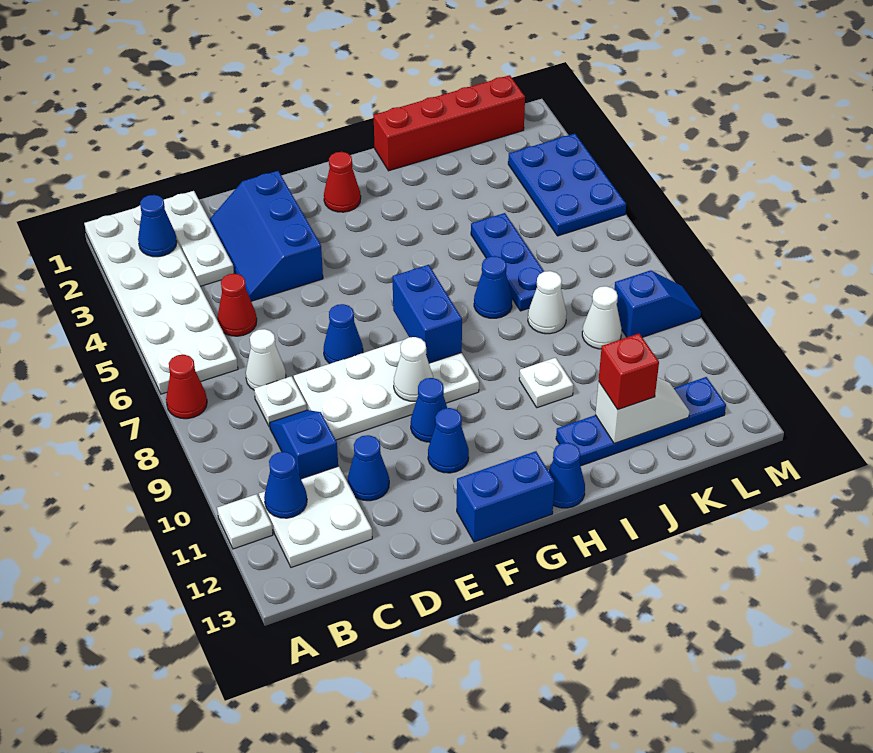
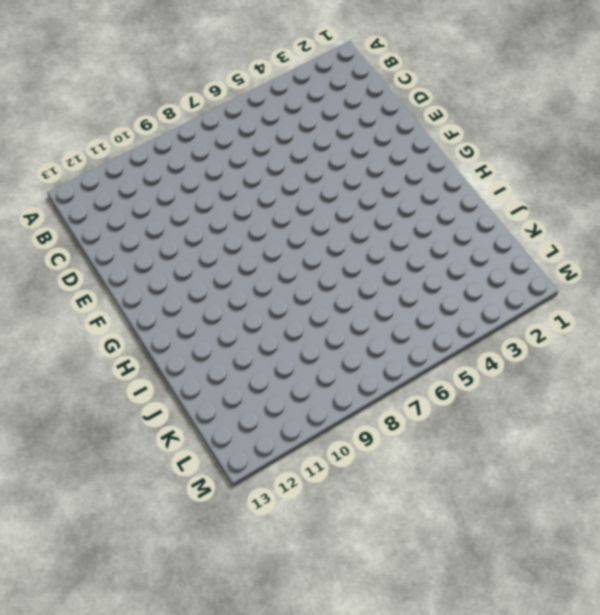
none -> white plate A1:B6 level 1
none -> red cone A7 level 1
none -> white plate A11 level 1
none -> white plate B11:C12 level 1

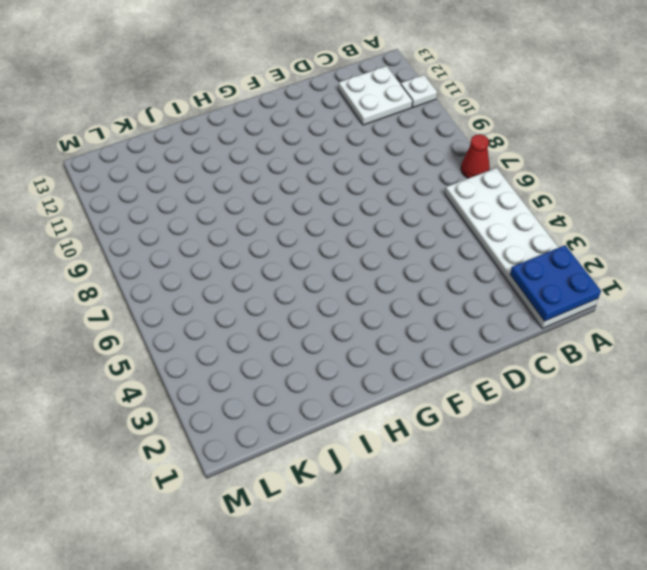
blue plate A1:B2 level 2 -> blue cone B2 level 2
none -> white plate C1:C3 level 1
none -> red cone C5 level 1
none -> white cone C7 level 1
none -> white plate C8 level 1

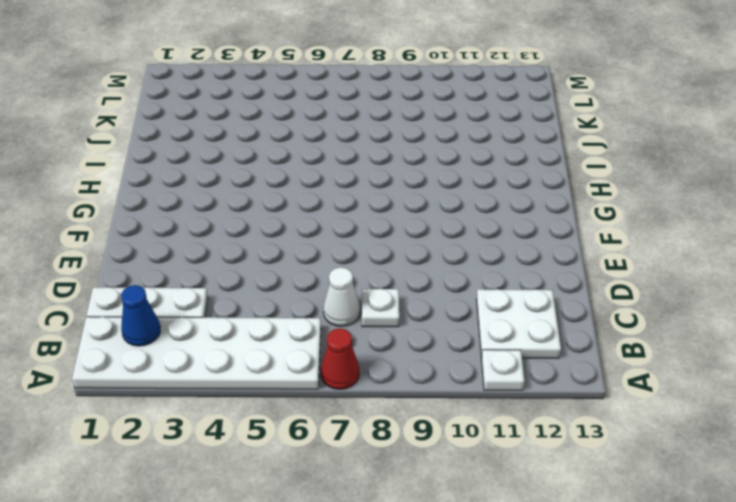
none -> red cone C5 level 1
none -> blue slope C9:C10 level 1 top 10
none -> blue slope D2:E4 level 1 top E
none -> white plate D8:G9 level 1

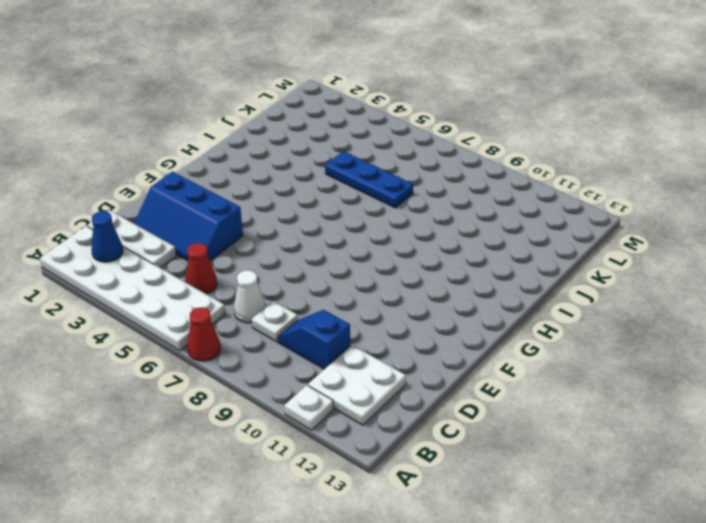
none -> white plate D8:G9 level 1
none -> blue cone D11 level 1
none -> blue cone E7 level 1
none -> blue cone F10 level 1

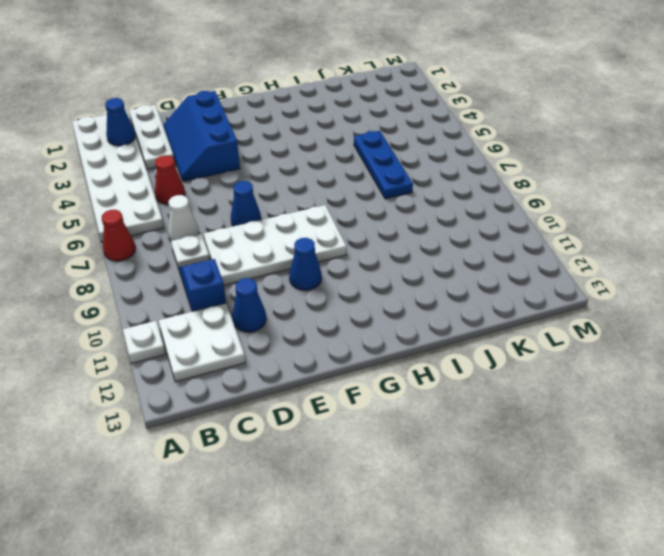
none -> blue cone F11 level 1
none -> blue brick F13:G13 level 1
none -> red cone G2 level 1
none -> blue cone H13 level 1

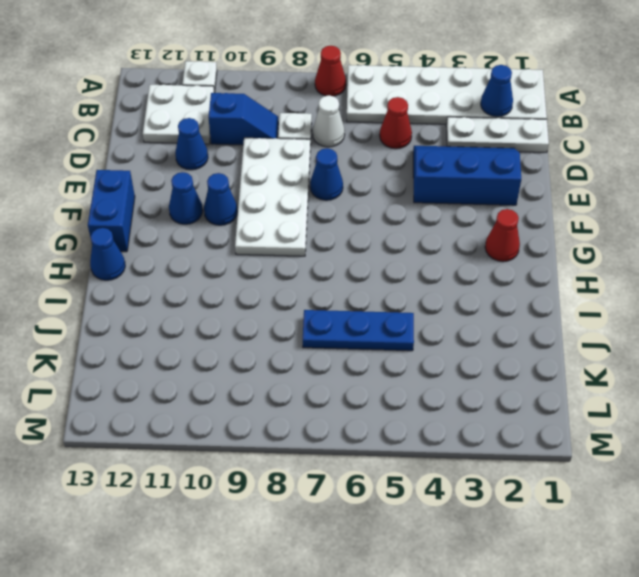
none -> red brick I1:L1 level 1
none -> blue cone I7 level 1
none -> white plate I10 level 1
none -> blue plate I12:L12 level 1

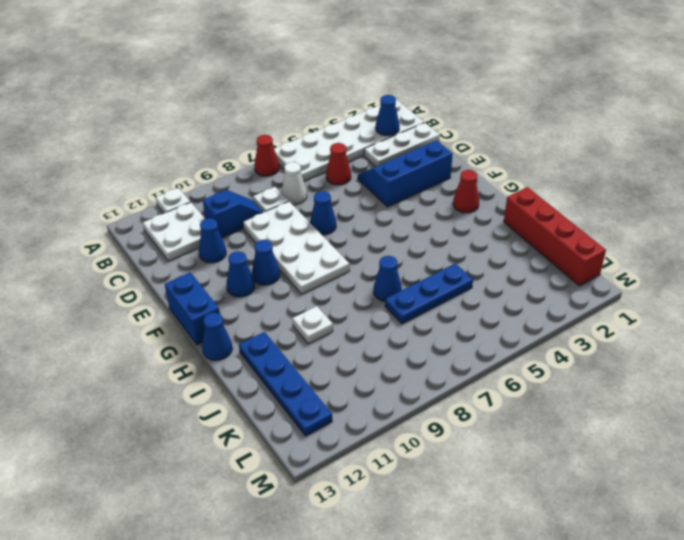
none -> white cone J8 level 1
none -> white cone K9 level 1
none -> blue plate L3:M5 level 1
none -> blue slope L9:M9 level 1 top L

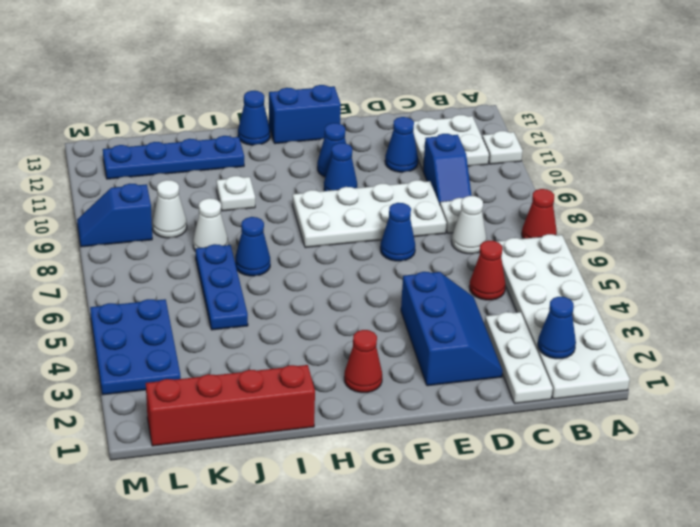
none -> blue cone B11 level 2
none -> white cone F9 level 2
none -> blue brick G7:G8 level 2
none -> white slope J12:K12 level 2 top J

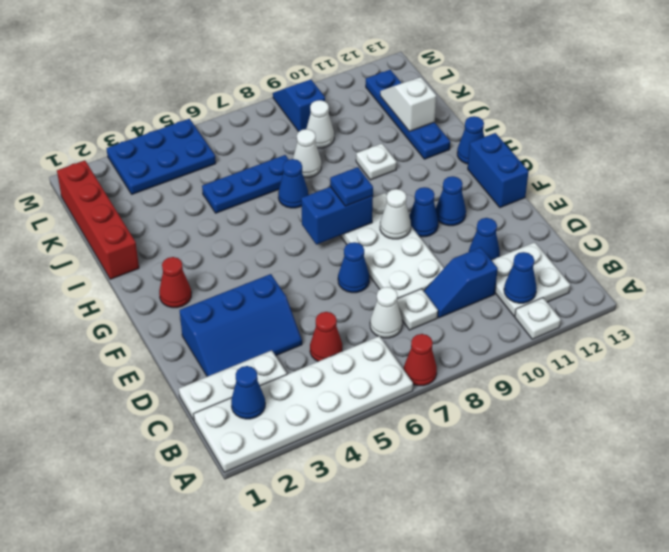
blue plate G8 level 3 -> none
none -> red brick J12 level 3

